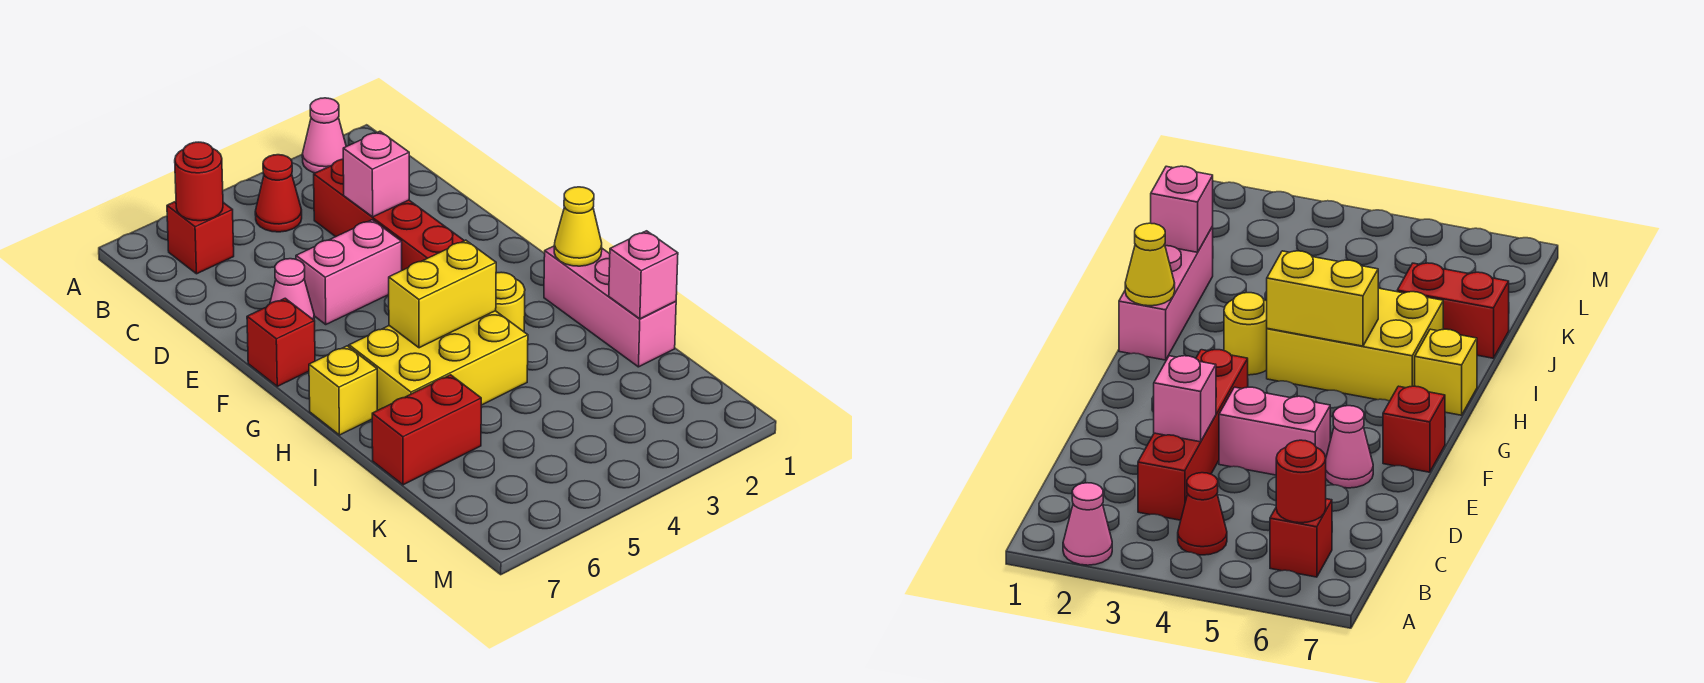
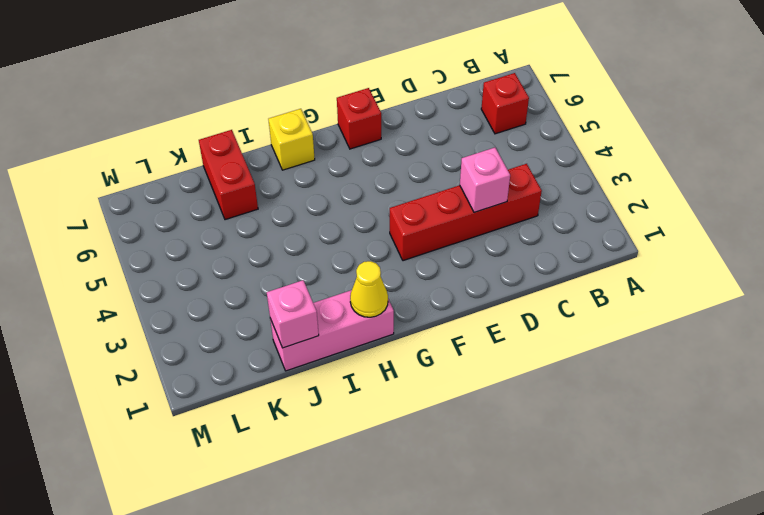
none -> pink cone A2 level 1
none -> red cone B4 level 1
none -> pink brick E4:E5 level 1

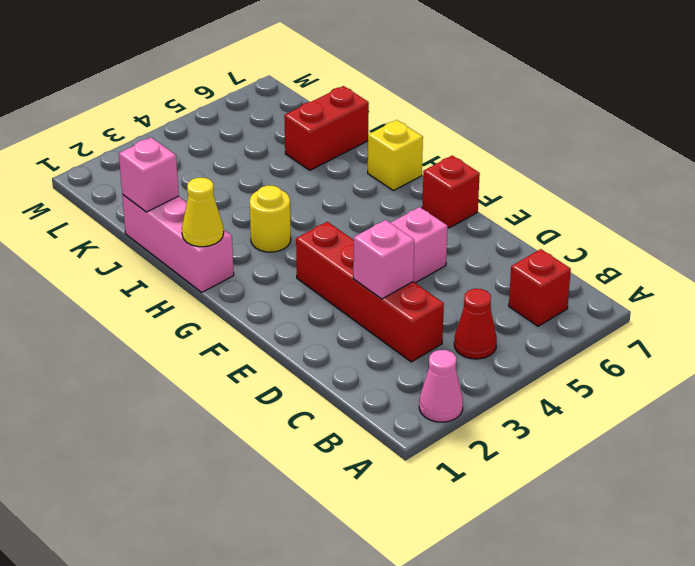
none -> pink cone E6 level 1
none -> yellow brick H4:I6 level 1
none -> red round brick B6 level 2

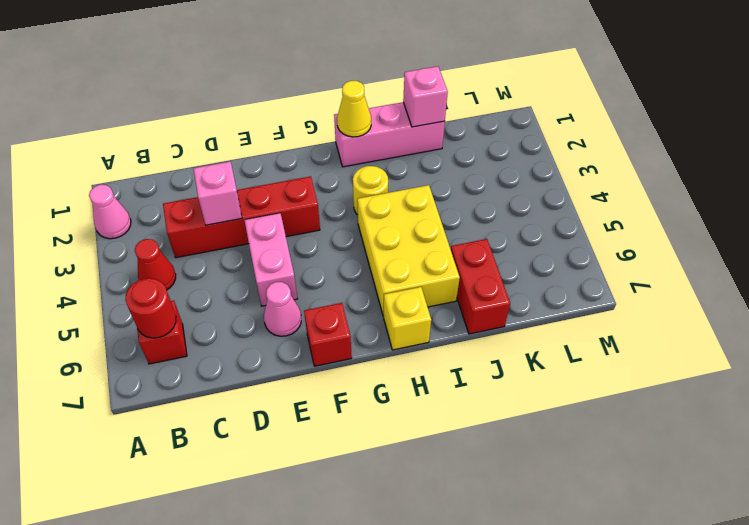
none -> yellow brick H4:H5 level 2

